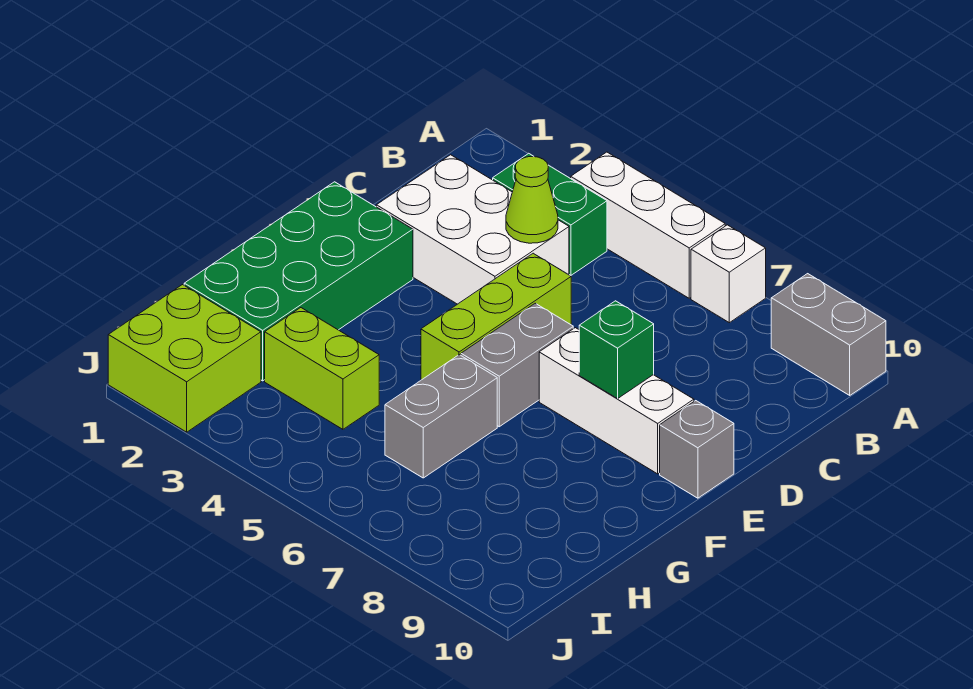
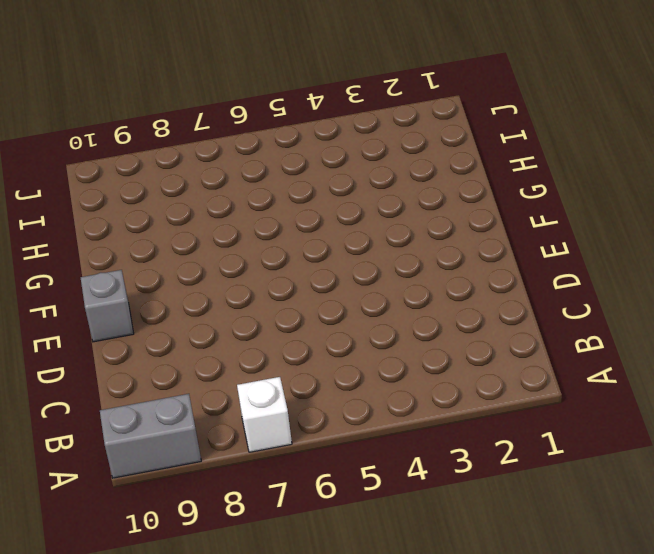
none -> white brick A4:A6 level 1
none -> green brick B3:B4 level 1
none -> white brick C2:D4 level 1

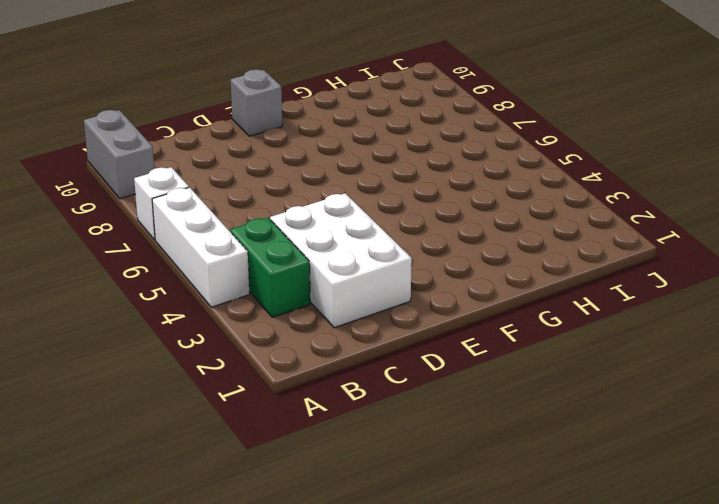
none -> lime brick D5:F5 level 1
none -> green brick E1:H2 level 1
none -> grey brick E6:F6 level 1

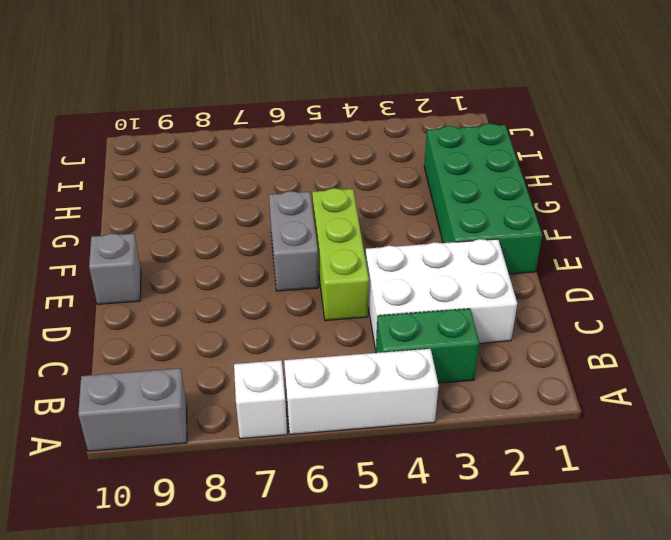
none -> white brick E7:E9 level 1
none -> grey brick G6:H6 level 1
none -> lime brick H3:H4 level 1

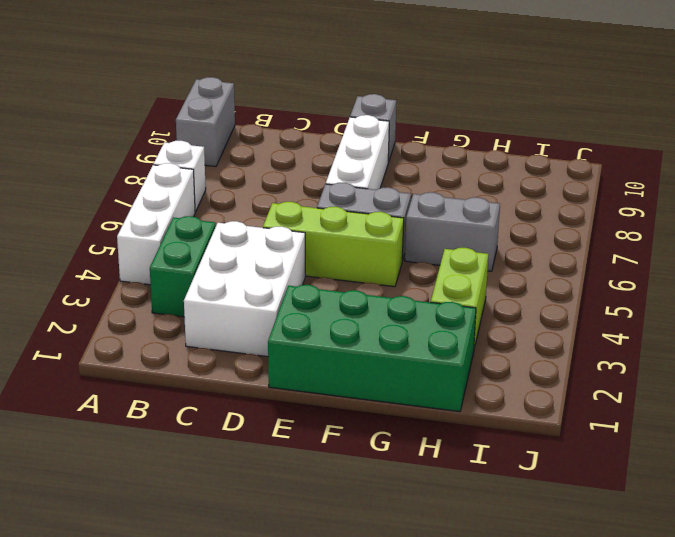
none -> lime brick I1:J2 level 1
none -> lime cone C4 level 2
none -> green brick E8 level 2

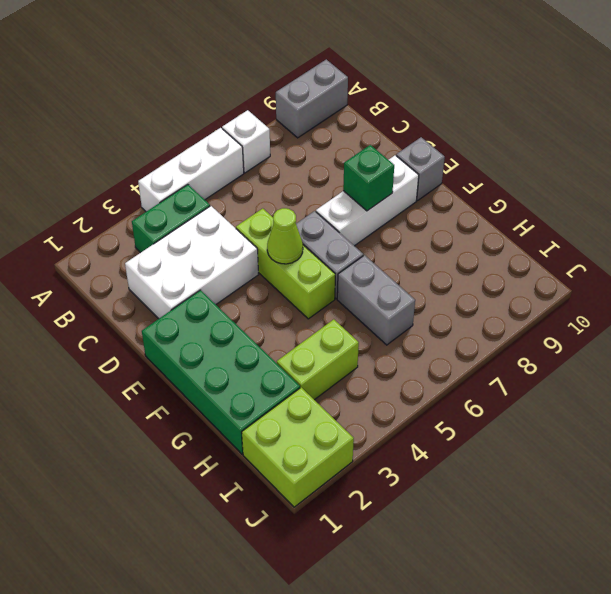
lime cone E5 level 2 -> lime cone C4 level 2

